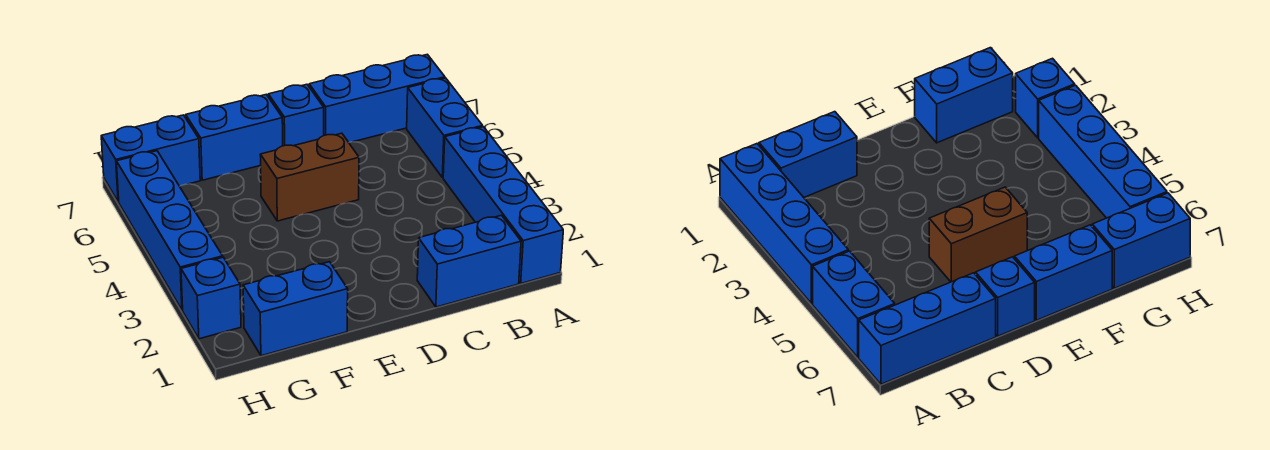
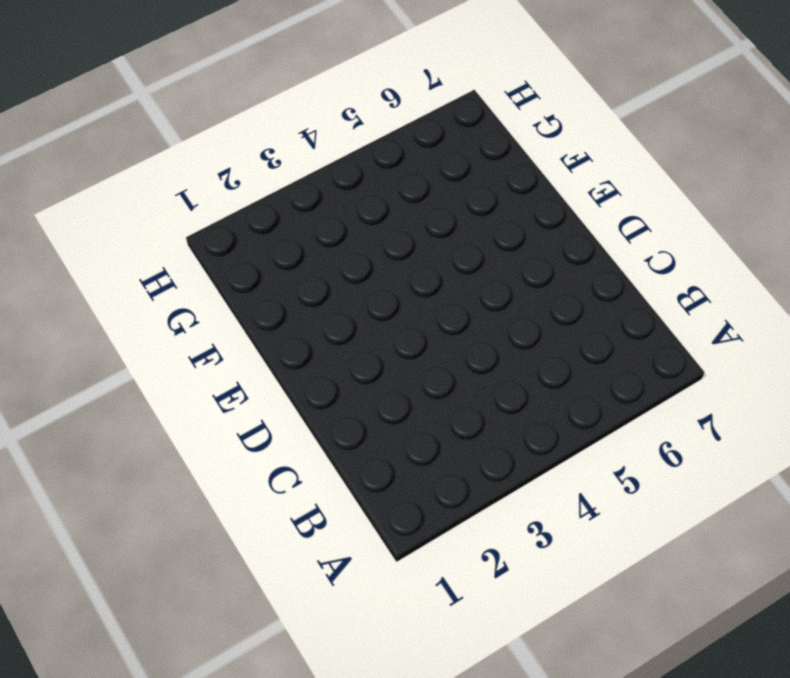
none -> blue brick A1:A4 level 1
none -> blue brick A5:A6 level 1

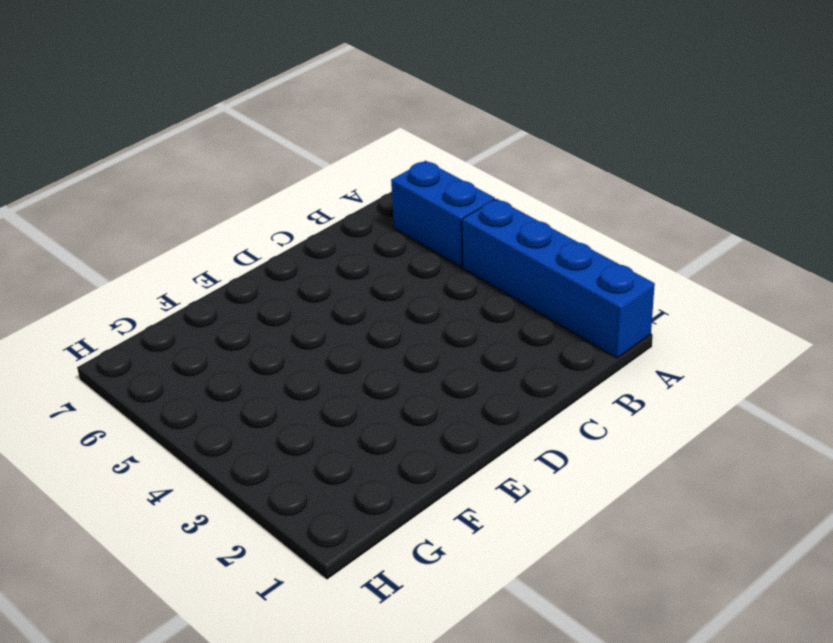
none -> blue brick A7:C7 level 1
none -> blue brick B1:C1 level 1

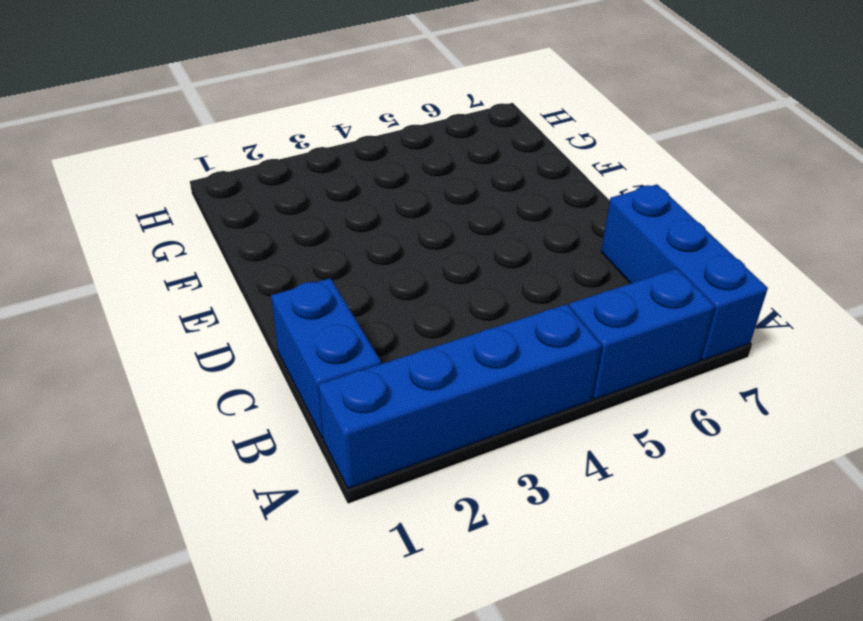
none -> brown brick D5:E5 level 1
none -> blue brick D7 level 1

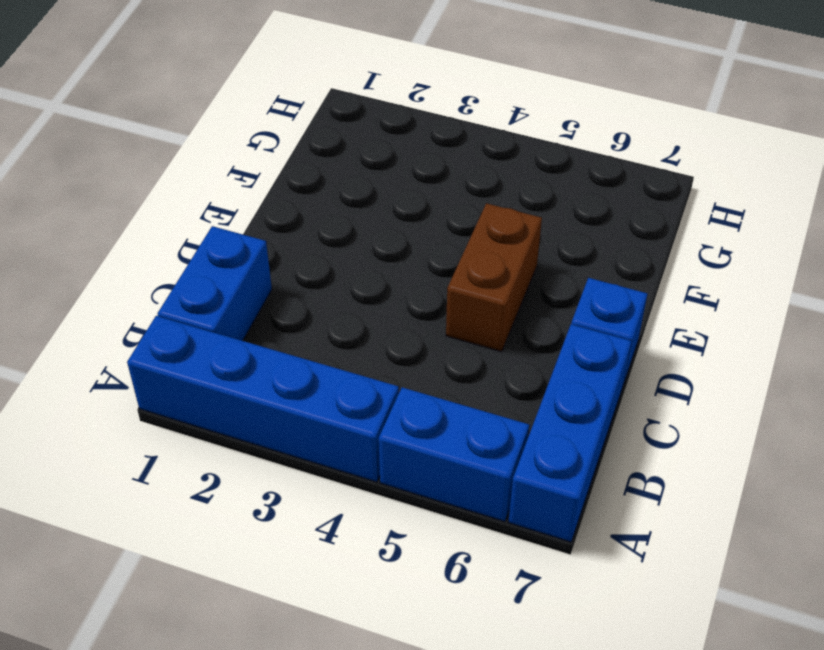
none -> blue brick E7:F7 level 1
none -> blue brick F1:G1 level 1

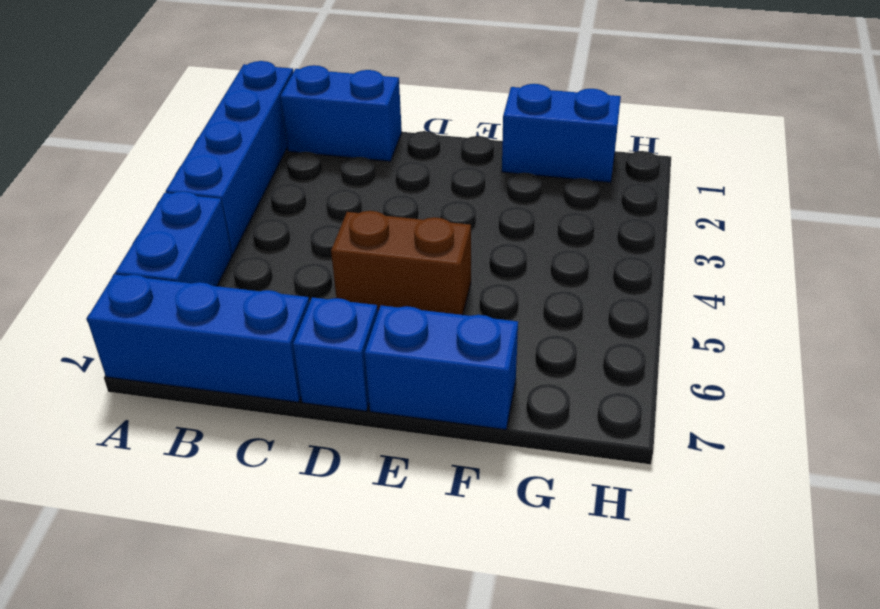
none -> blue brick G7:H7 level 1
none -> blue brick H2 level 1

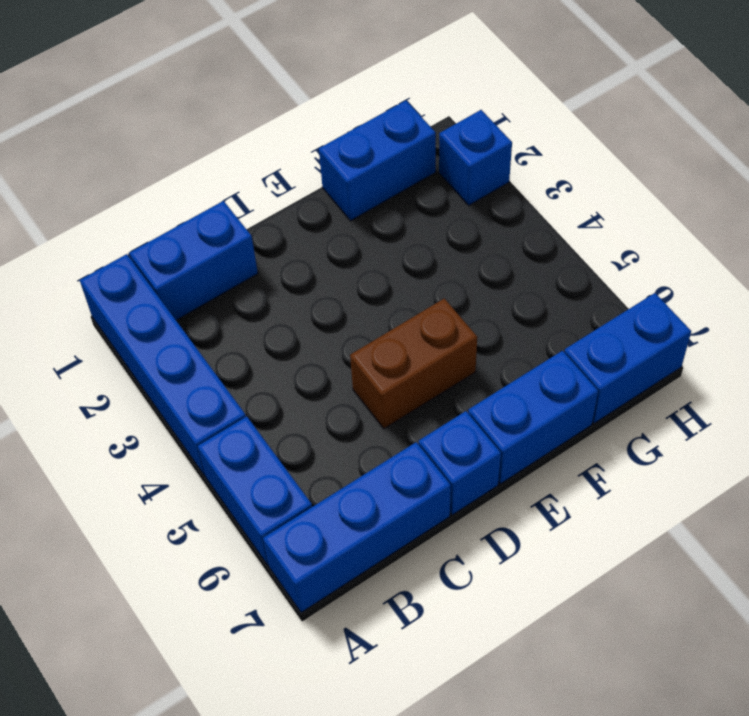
none -> blue brick H3:H6 level 1

